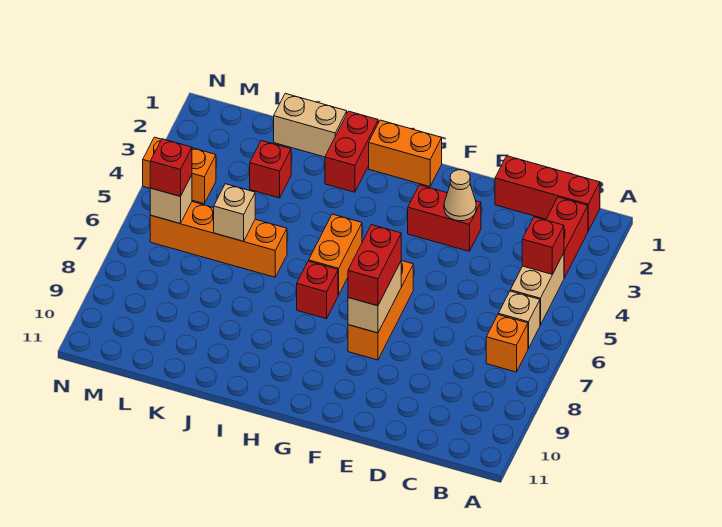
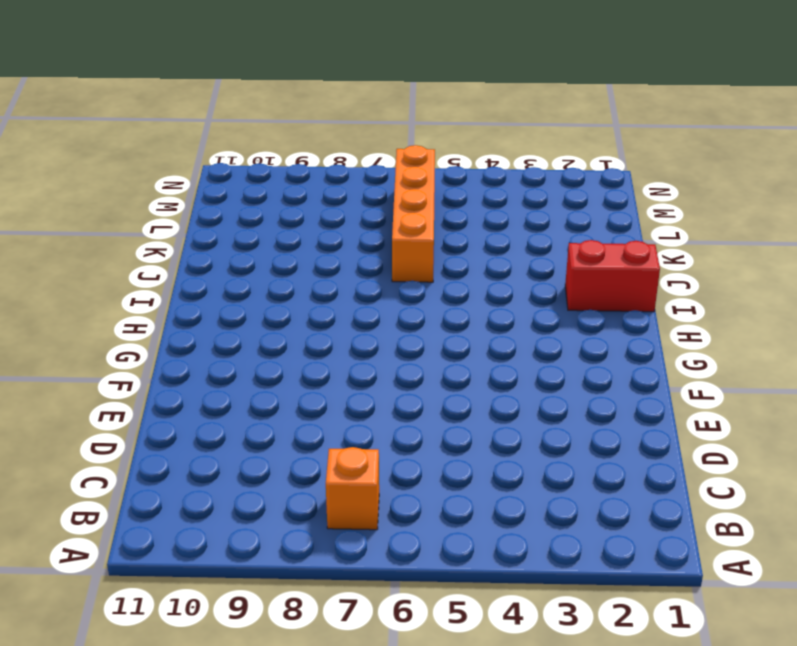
none -> red brick B1:D1 level 1
none -> red brick B2:B3 level 1
none -> tan brick B4:B5 level 1

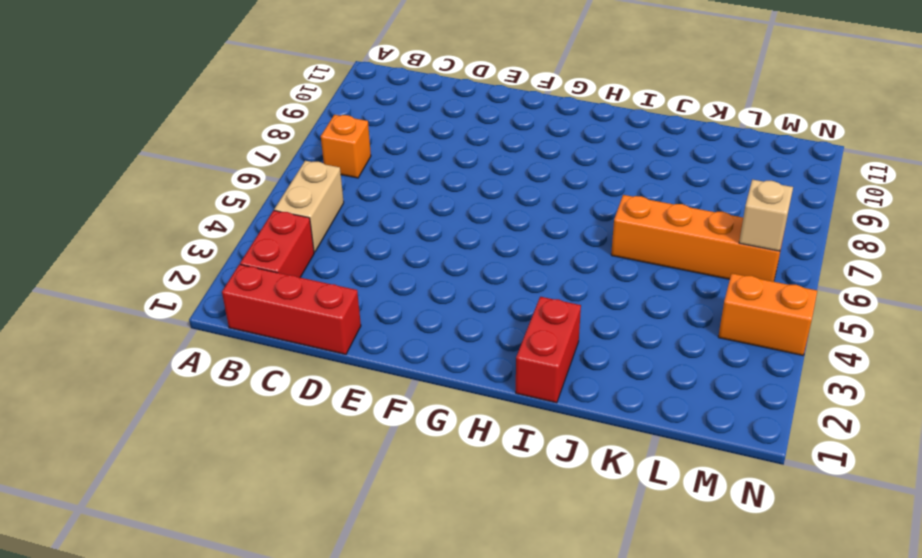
none -> tan brick B6 level 1
none -> red brick E3:F3 level 1
none -> orange brick F6:F8 level 1

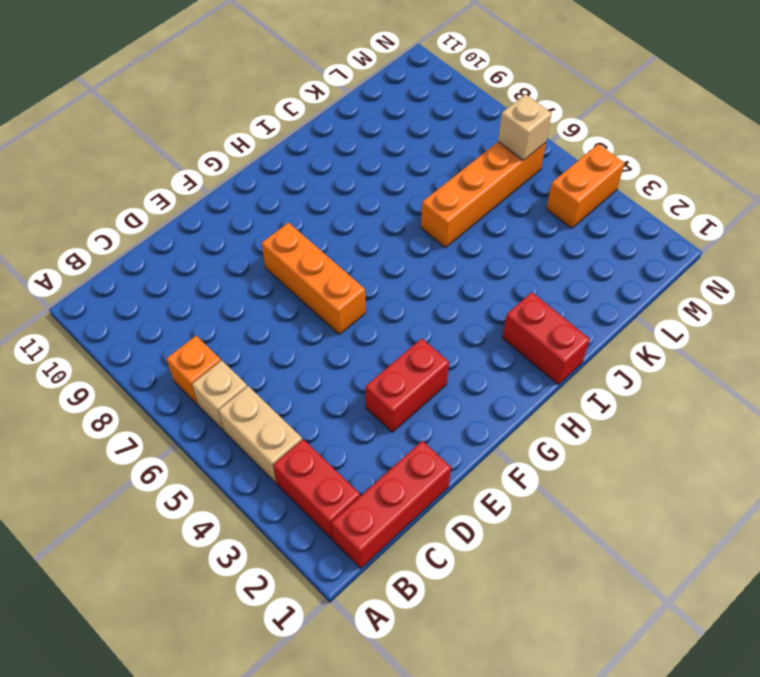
none -> orange brick G1:H1 level 1
none -> orange brick H5:H6 level 1
none -> red brick H7 level 1

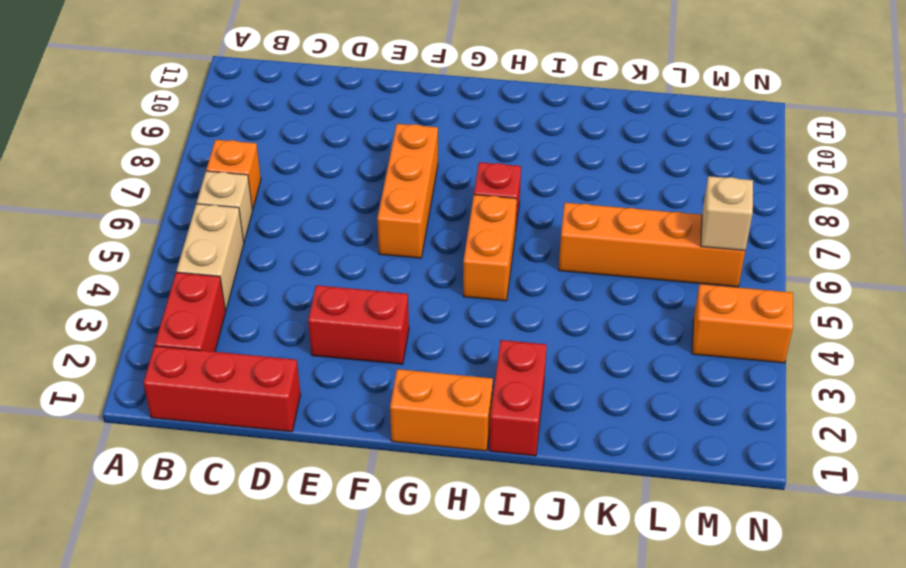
none -> tan brick J1:K1 level 1
none -> red brick K3 level 1
none -> red brick B4 level 2

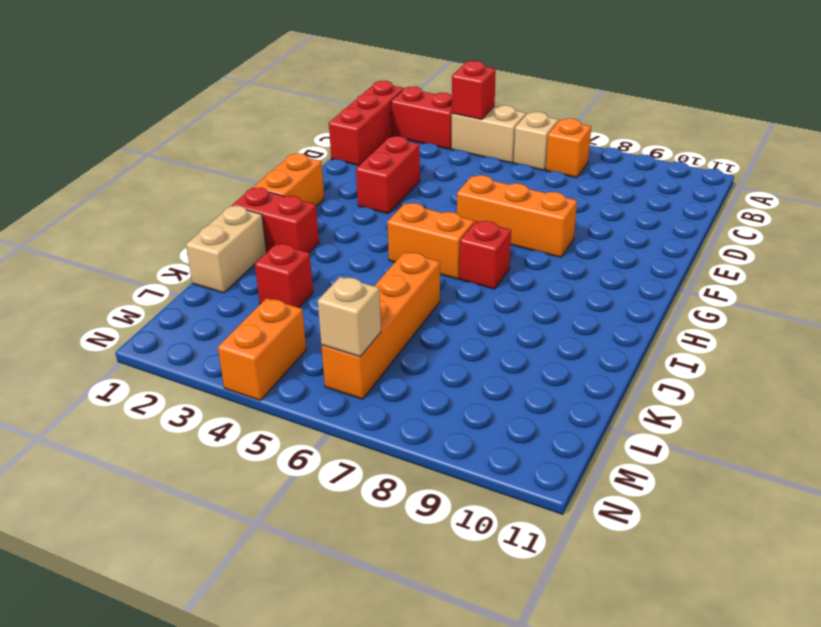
none -> tan cone E3 level 2
none -> tan brick F7:F8 level 2
none -> tan brick K6 level 2

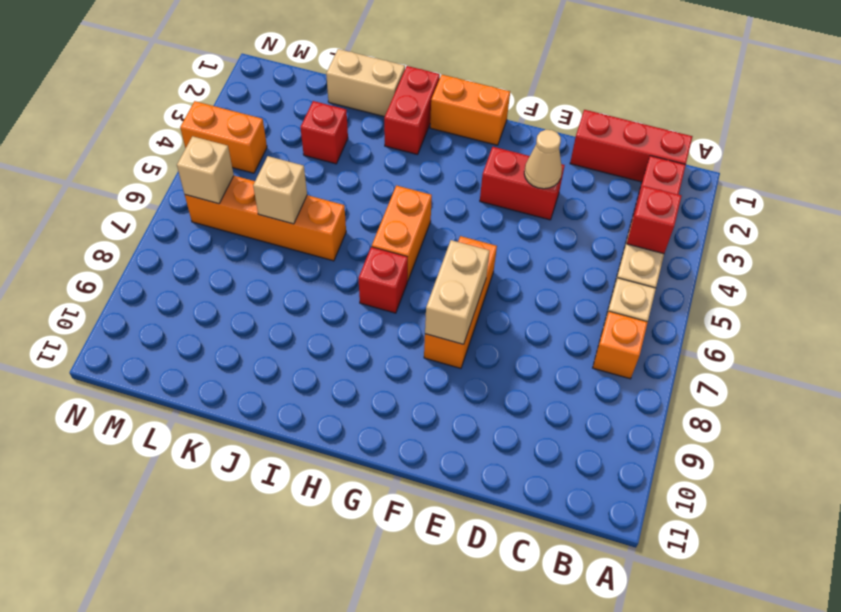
none -> red brick F7:F8 level 3
none -> red brick M6 level 3

